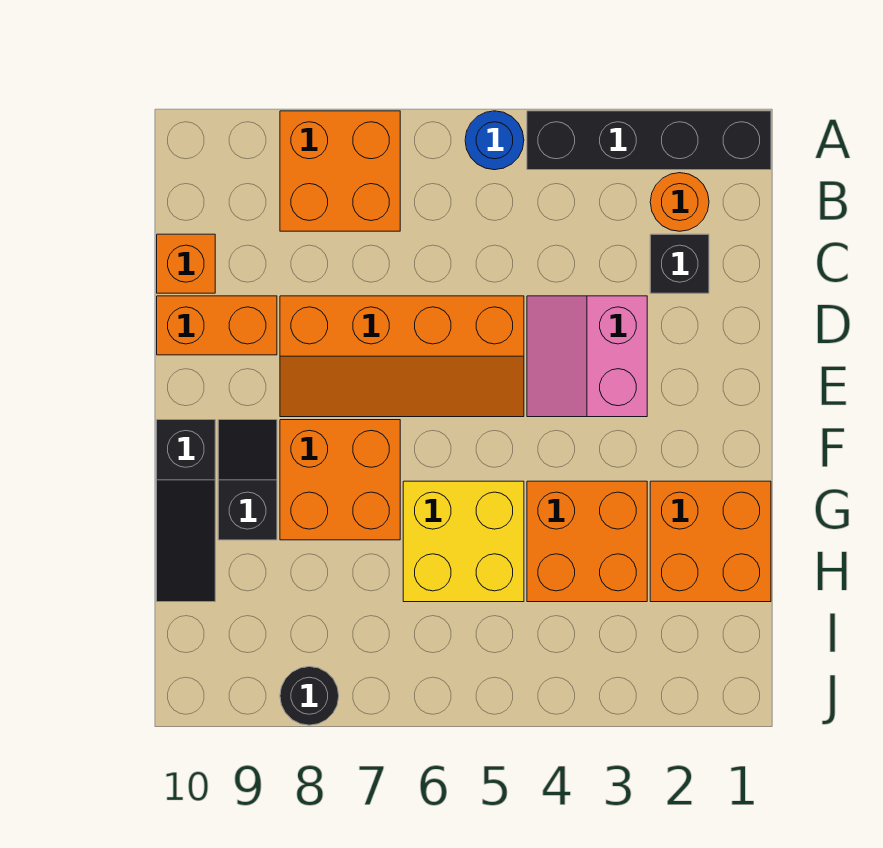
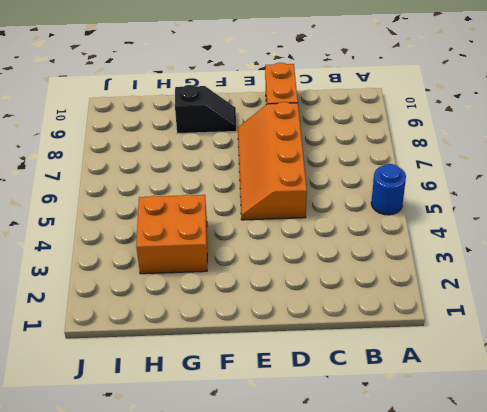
none -> black brick A1:A4 level 1
none -> orange brick A7:B8 level 1
none -> orange round brick B2 level 1

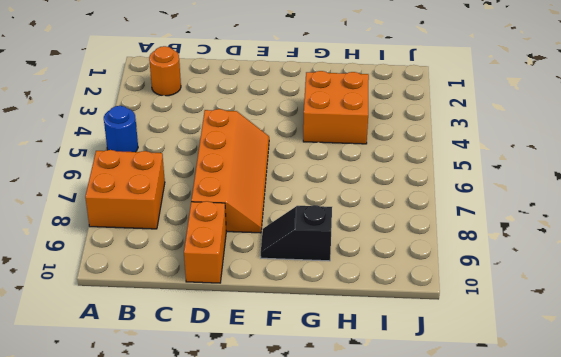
none -> black brick A1:A4 level 1
none -> black brick C2 level 1
none -> orange brick C10 level 1

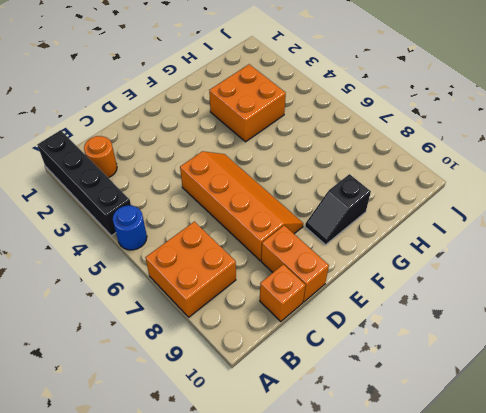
none -> black brick C2 level 1
none -> pink slope D3:E4 level 1 top 3
none -> orange brick F7:G8 level 1

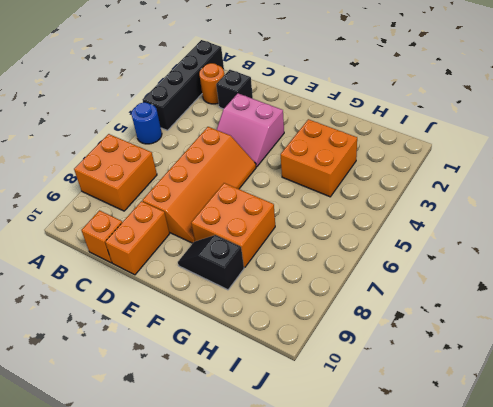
none -> black slope F10:H10 level 1 top F
none -> orange brick G1:H2 level 1
none -> yellow brick G5:H6 level 1

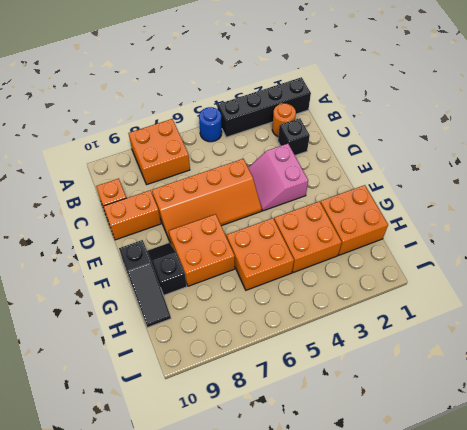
orange brick G5:H6 level 1 -> yellow brick G5:H6 level 1
none -> black round brick J8 level 1

